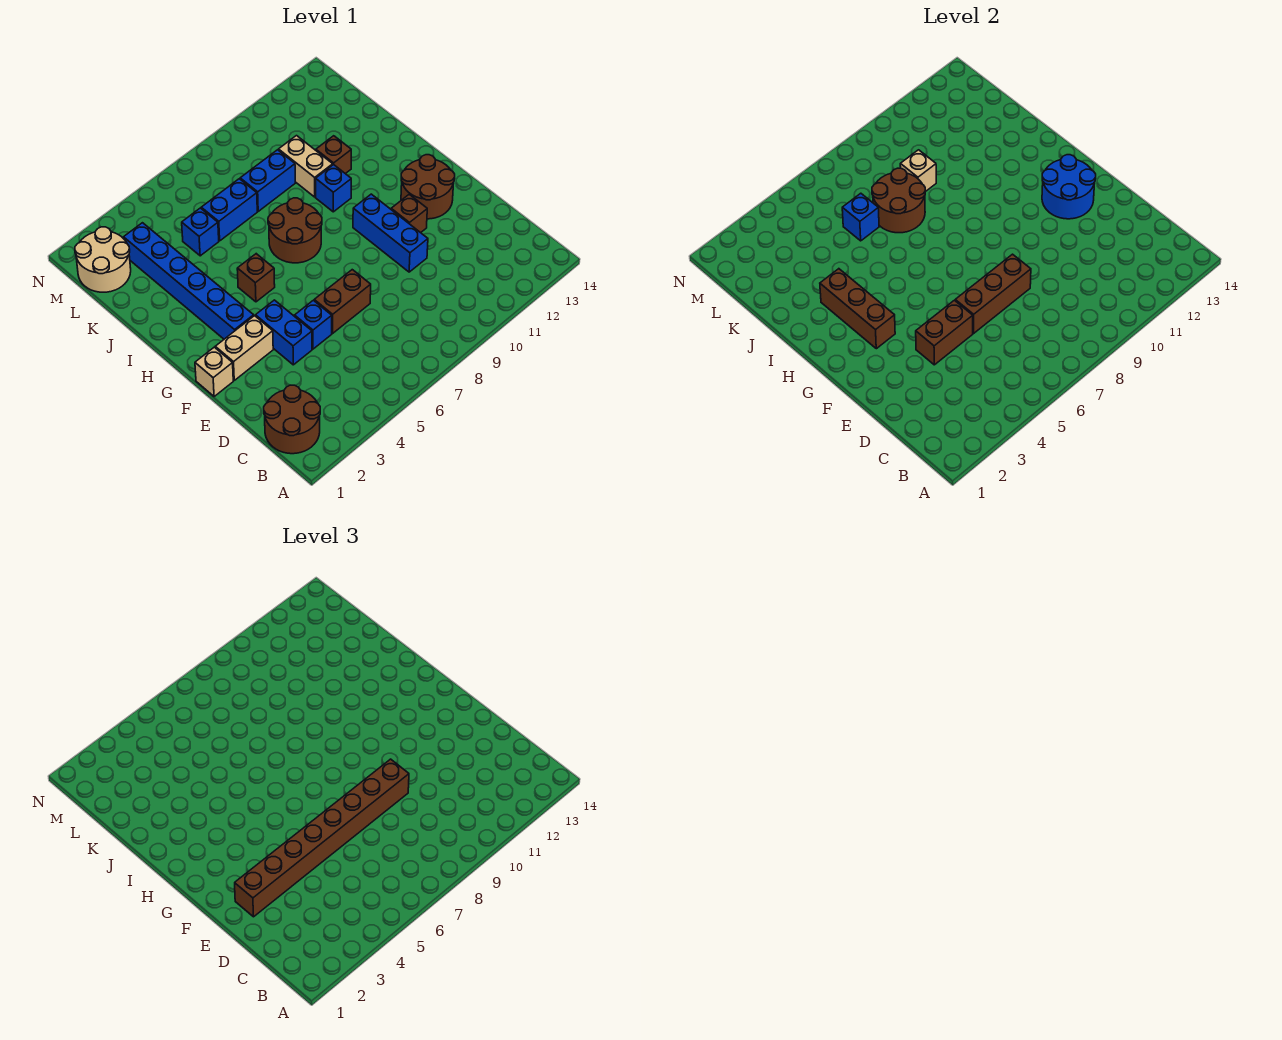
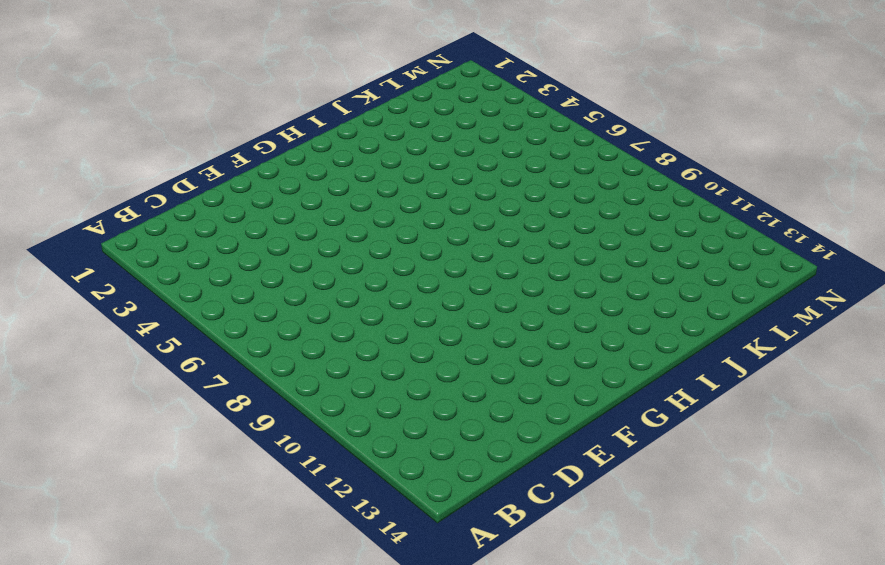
none -> brown round brick B1:C2 level 1
none -> blue brick E4:F4 level 1
none -> blue brick E5 level 1

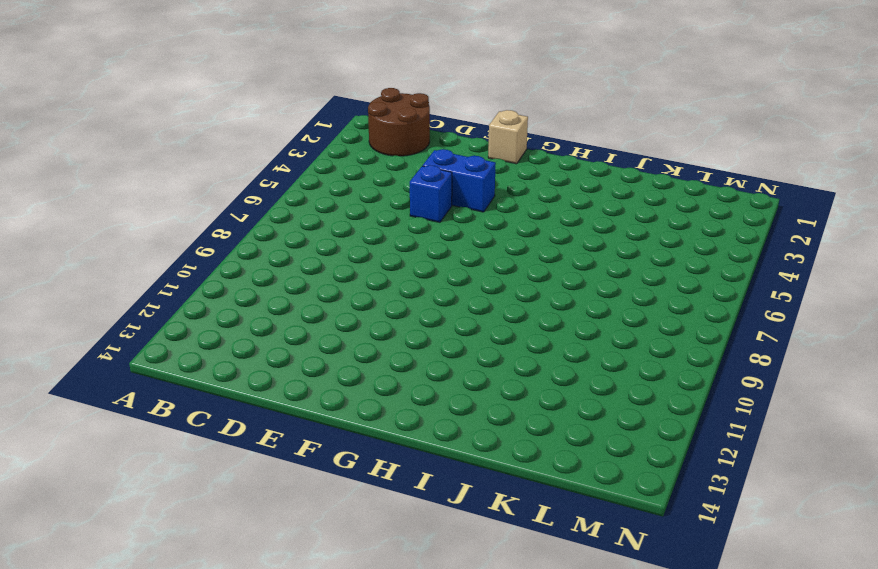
none -> brown brick E6:E7 level 1
none -> blue brick E10:G10 level 1
none -> tan brick F2:F3 level 1

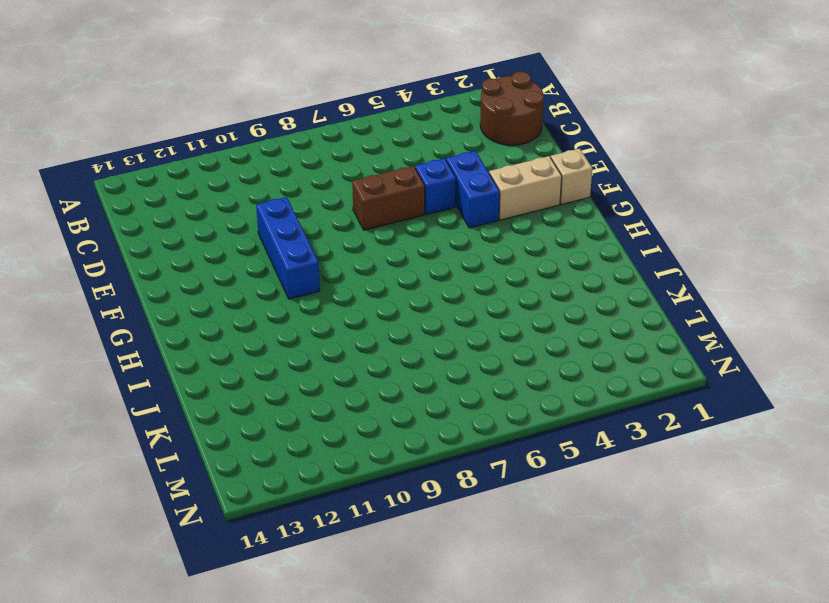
none -> brown brick F11 level 1
none -> brown round brick F12:G13 level 1
none -> blue brick G3:L3 level 1

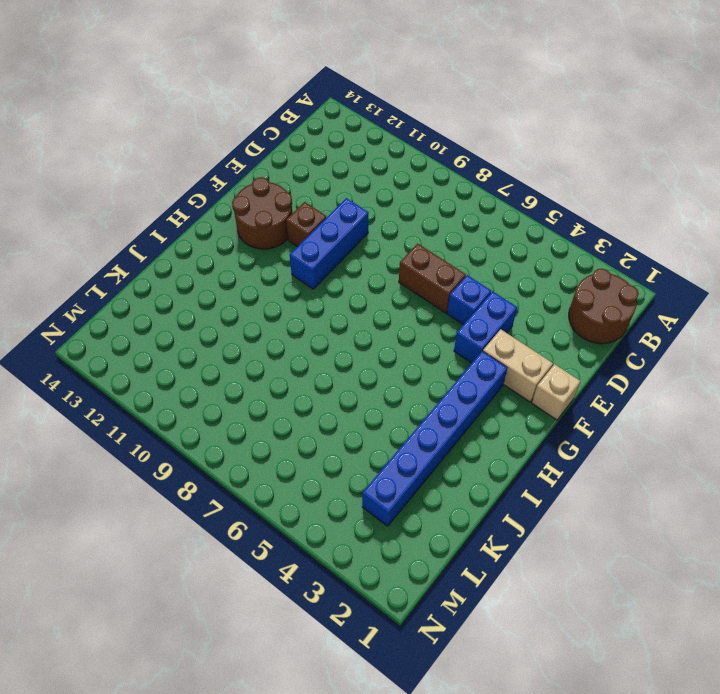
none -> brown brick H5 level 1
none -> brown round brick H7:I8 level 1
none -> blue brick I10 level 1

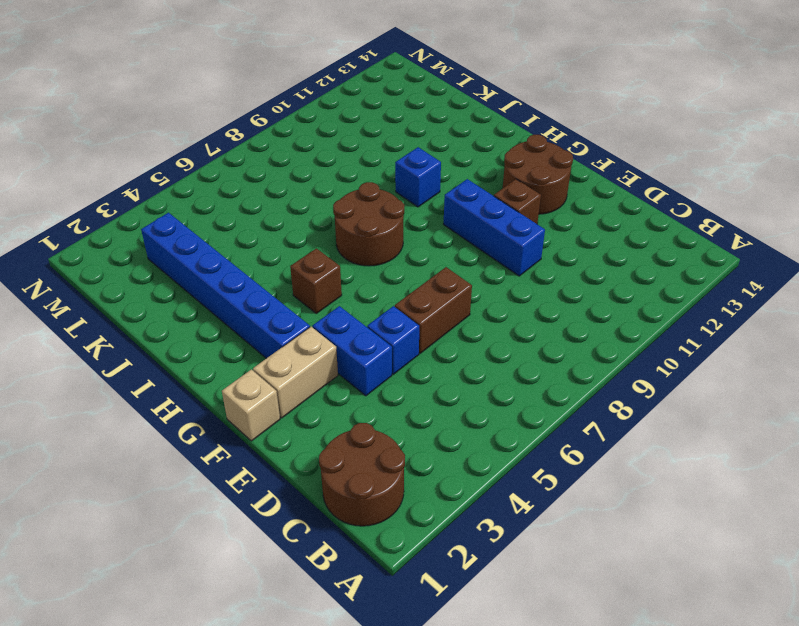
none -> tan brick J10:K10 level 1
none -> brown brick J11 level 1
none -> blue brick K5 level 1

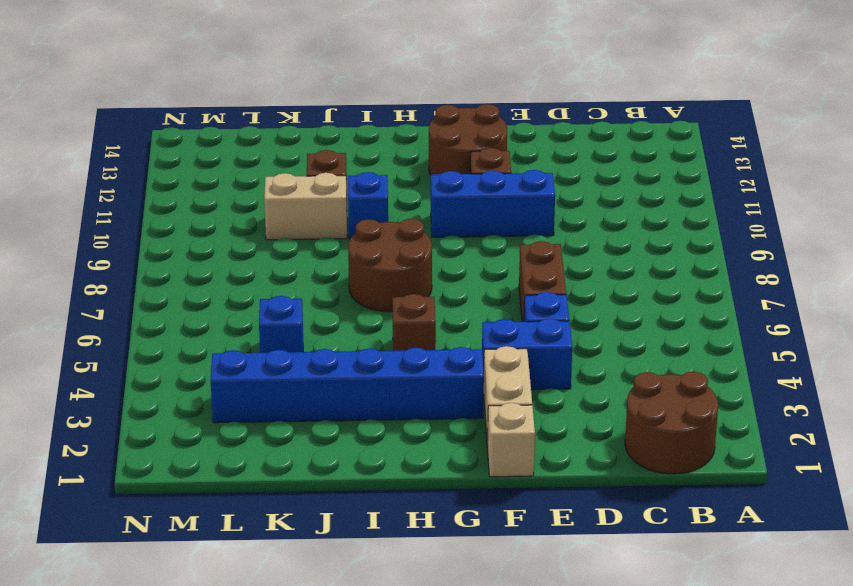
none -> blue brick K6:K7 level 1
none -> blue brick K8:K9 level 1
none -> tan round brick L1:M2 level 1

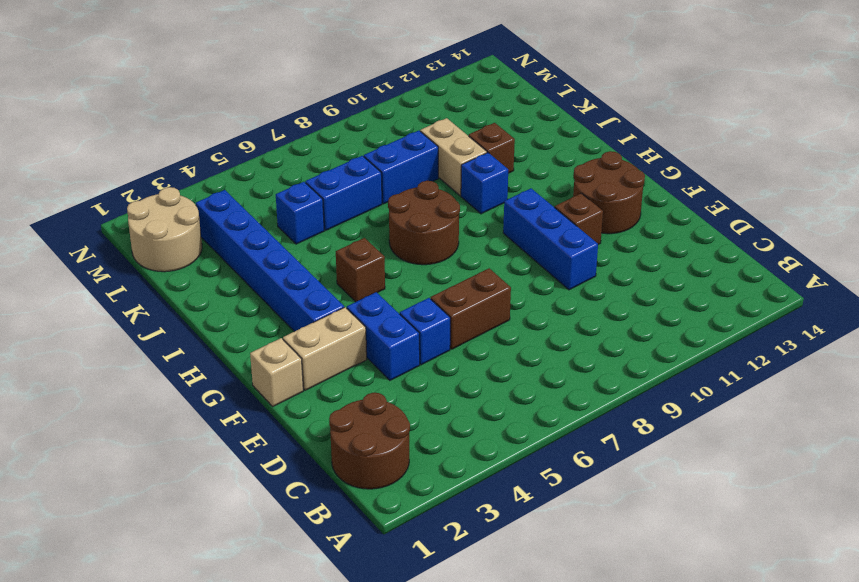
none -> brown brick E4:E5 level 2
none -> brown brick E6:E8 level 2
none -> blue round brick F12:G13 level 2

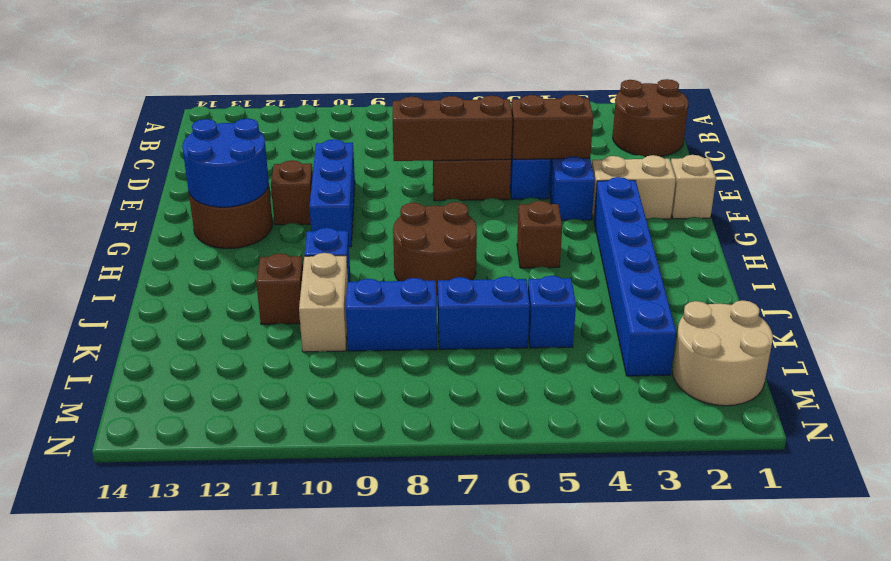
none -> brown brick G3:I3 level 2
none -> brown round brick J7:K8 level 2
none -> blue brick K6 level 2

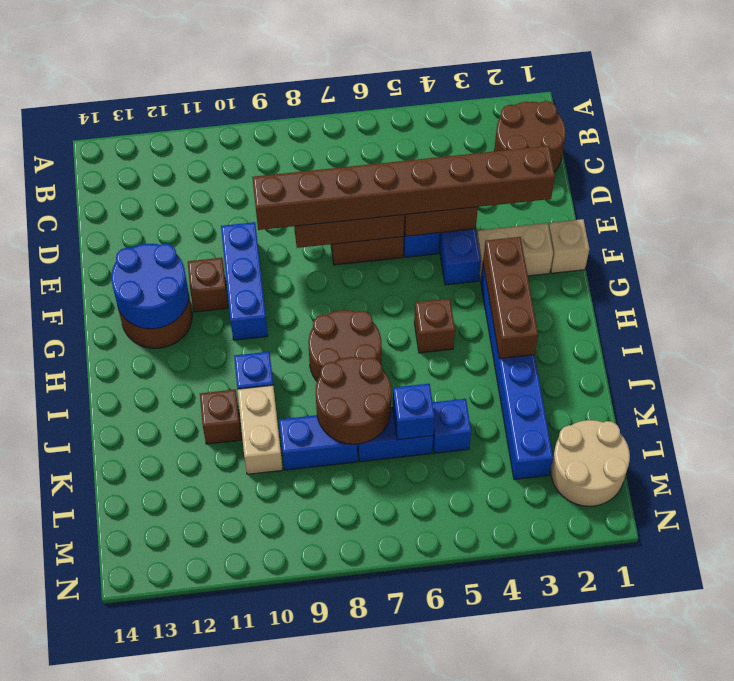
none -> tan brick K9 level 2

